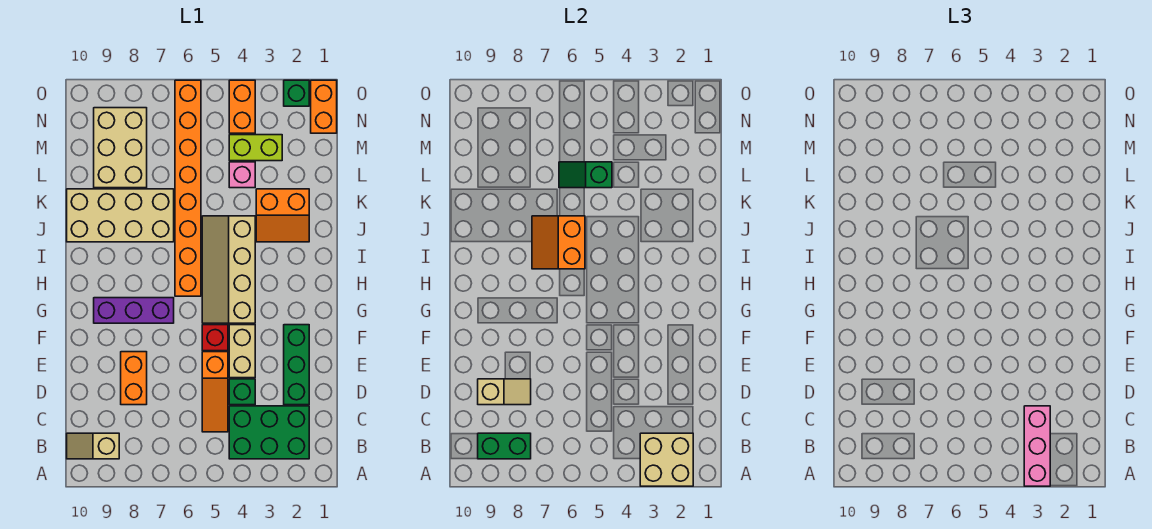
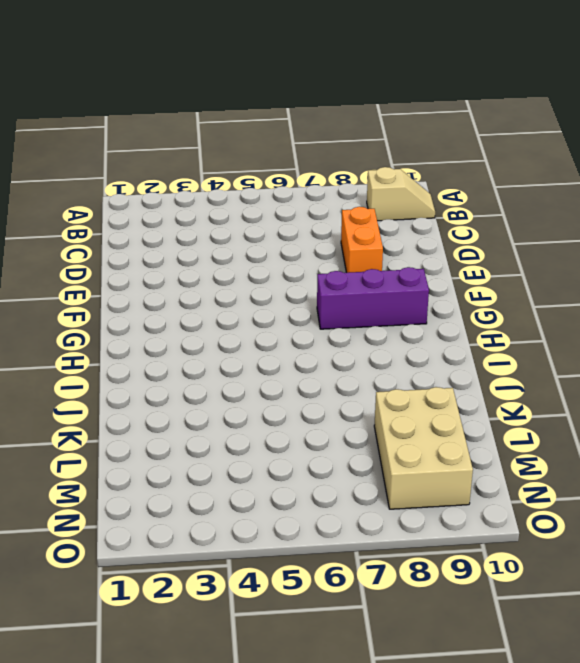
none -> green brick B2:C4 level 1
none -> orange slope C5:E5 level 1 top E
none -> green brick D2:F2 level 1

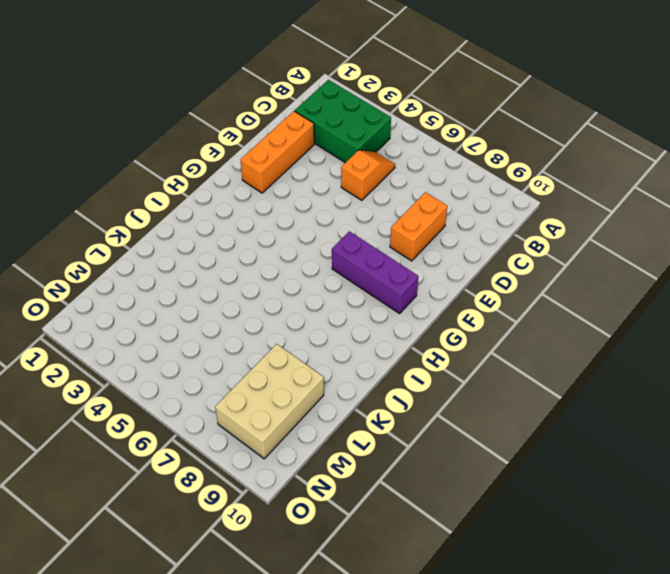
orange slope C5:D5 level 1 top D -> orange slope C5:E5 level 1 top E
orange brick D2:F2 level 1 -> green brick D2:F2 level 1
none -> tan slope B9:B10 level 1 top 9
none -> green brick D4 level 1
none -> tan brick E4:F4 level 1

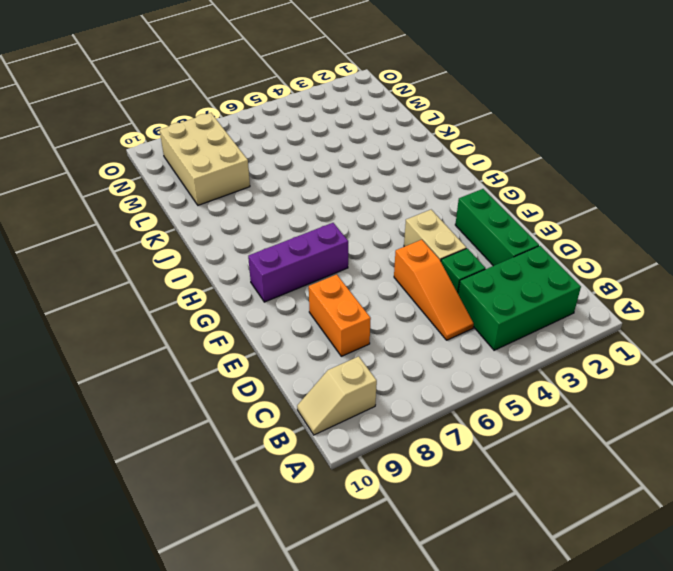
none -> red brick F5 level 1
none -> tan slope G4:J5 level 1 top 4
none -> orange brick H6:O6 level 1

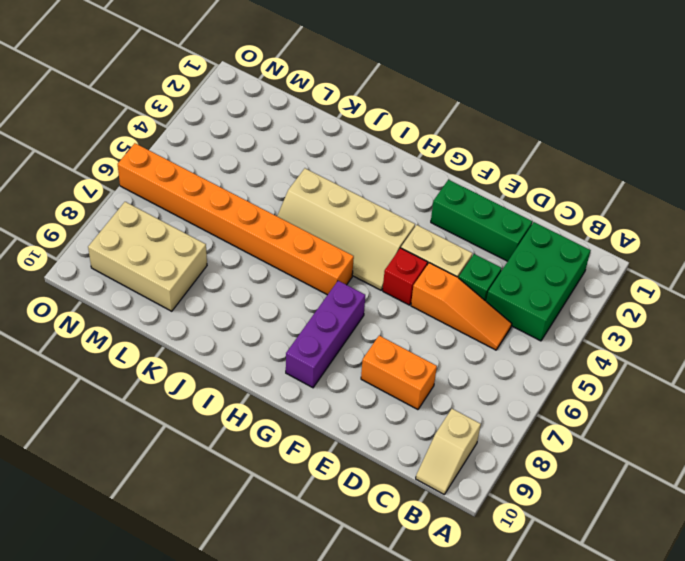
none -> orange slope J2:K3 level 1 top K
none -> tan brick J7:K10 level 1
none -> pink brick L4 level 1

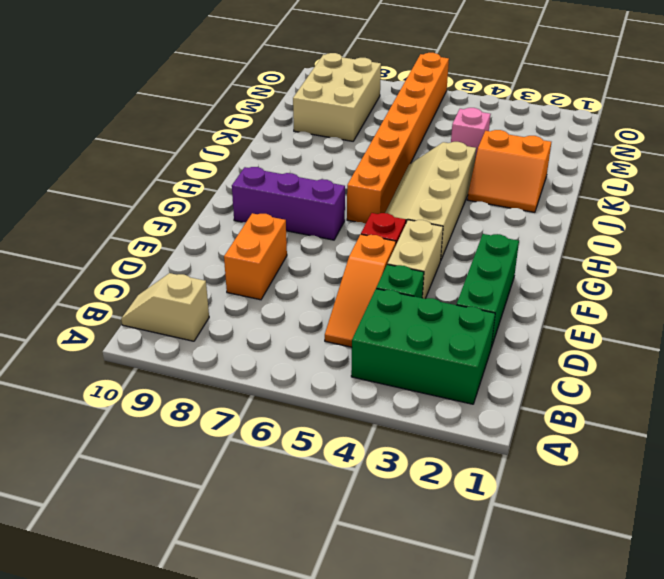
none -> tan brick J7:K10 level 1
none -> lime brick M3:M4 level 1
none -> orange brick N1:O1 level 1

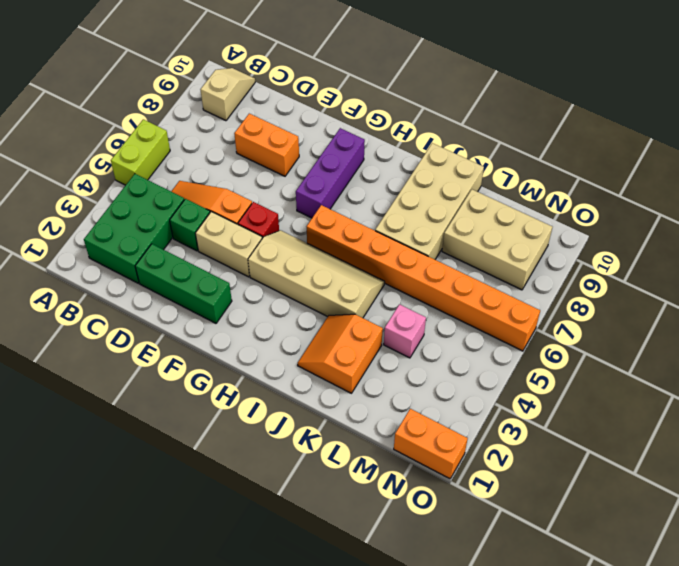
lime brick A5:A6 level 1 -> lime brick M3:M4 level 1
none -> orange brick N4:O4 level 1
none -> green brick O2 level 1
none -> tan brick A2:B3 level 2

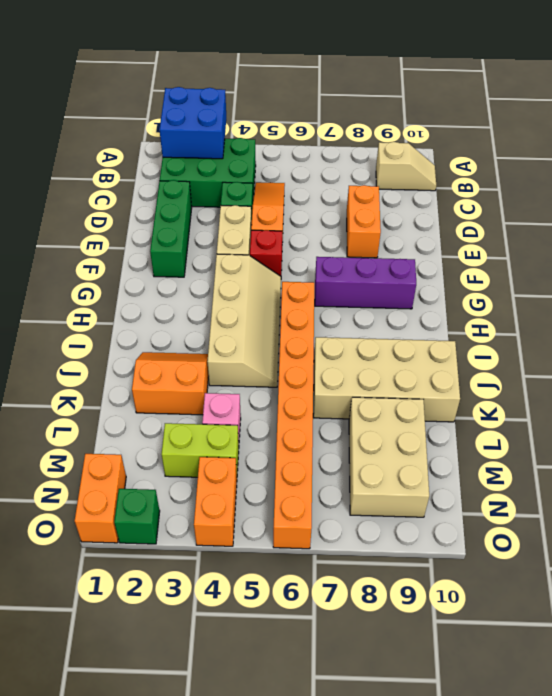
blue brick A2:B3 level 2 -> tan brick A2:B3 level 2
none -> green brick B8:B9 level 2
none -> tan slope D8:D9 level 2 top 9
none -> orange slope I6:J7 level 2 top 6

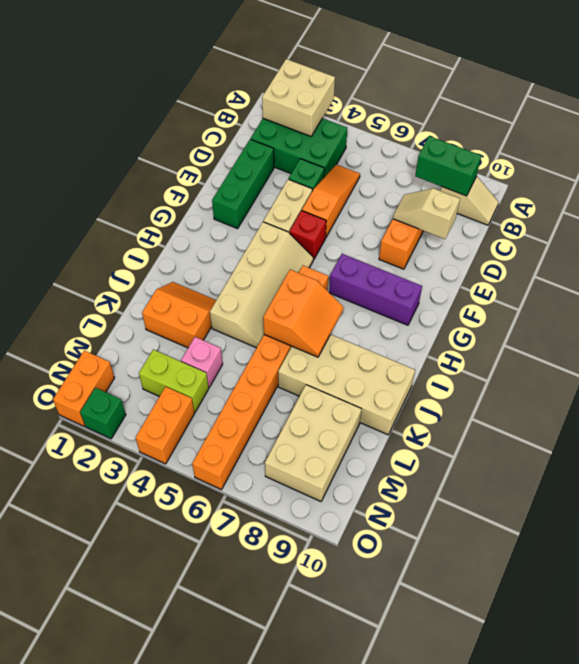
none -> green slope L5:L6 level 2 top 5
none -> pink brick A3:C3 level 3

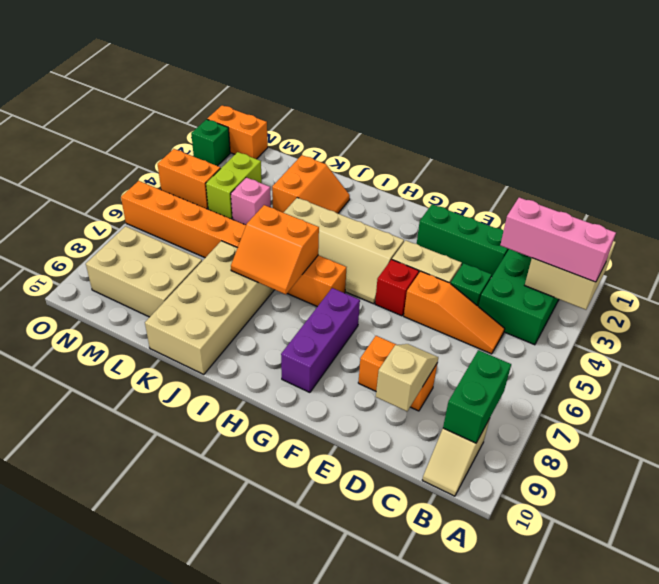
none -> green slope L5:L6 level 2 top 5

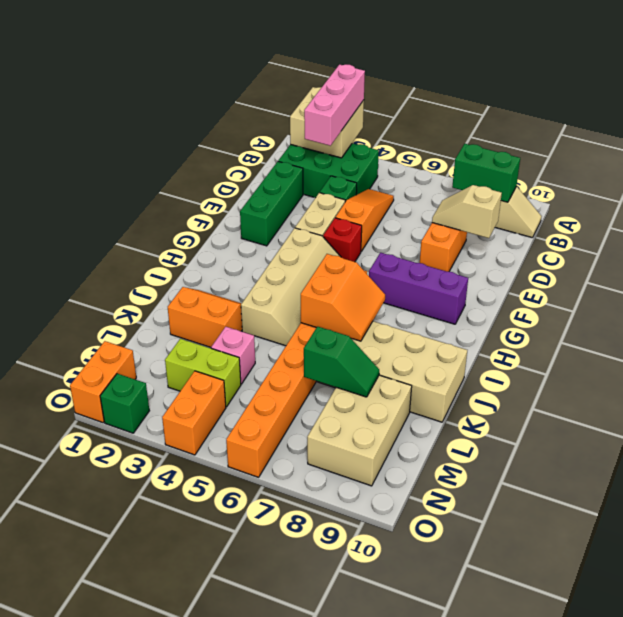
green slope L7:L8 level 2 top 7 -> green slope L5:L6 level 2 top 5

